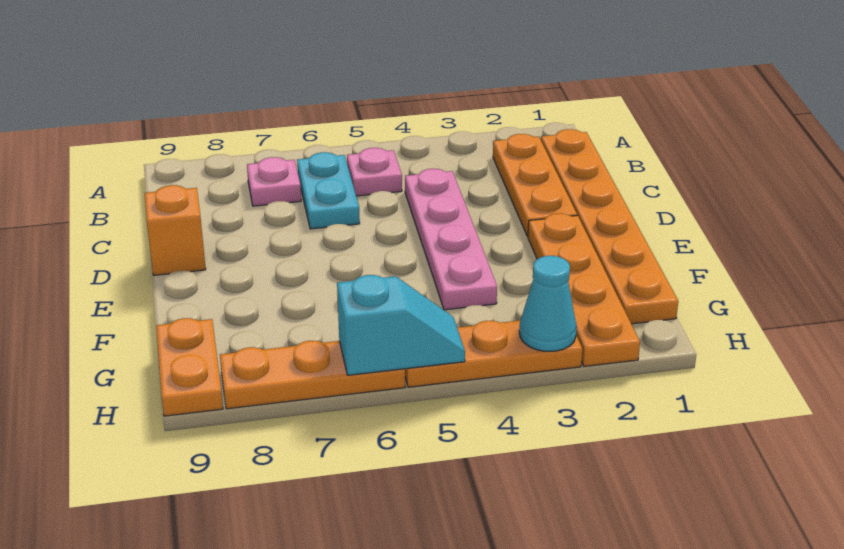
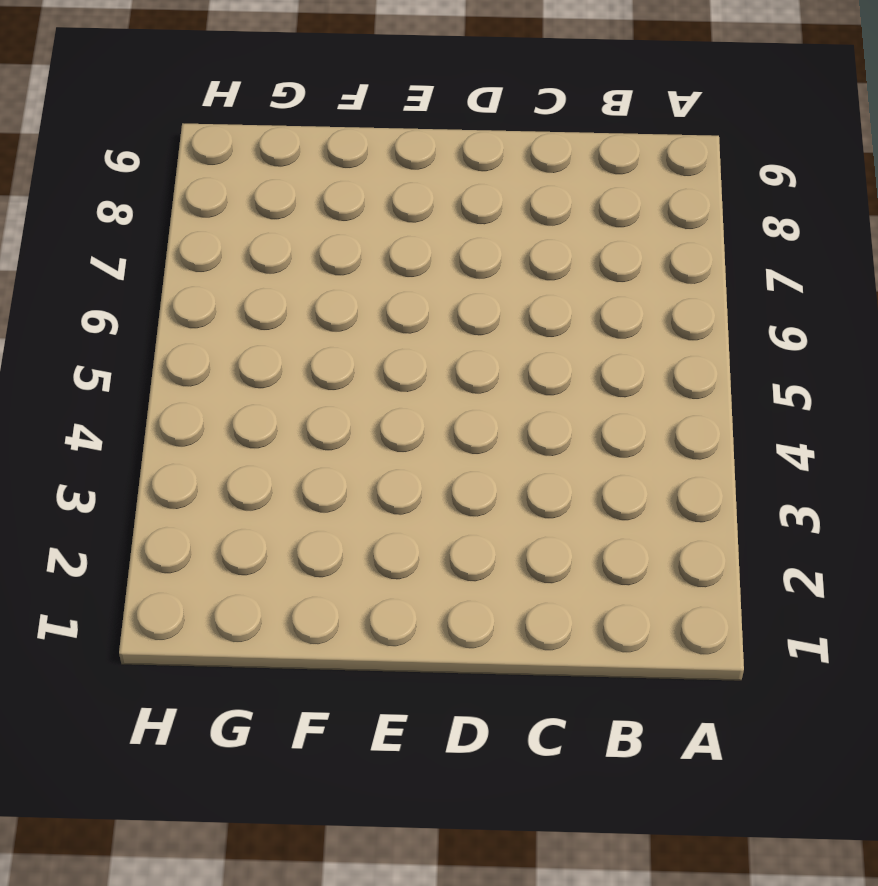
none -> orange plate B1:G1 level 1
none -> orange plate B2:D2 level 1
none -> pink plate B5 level 1

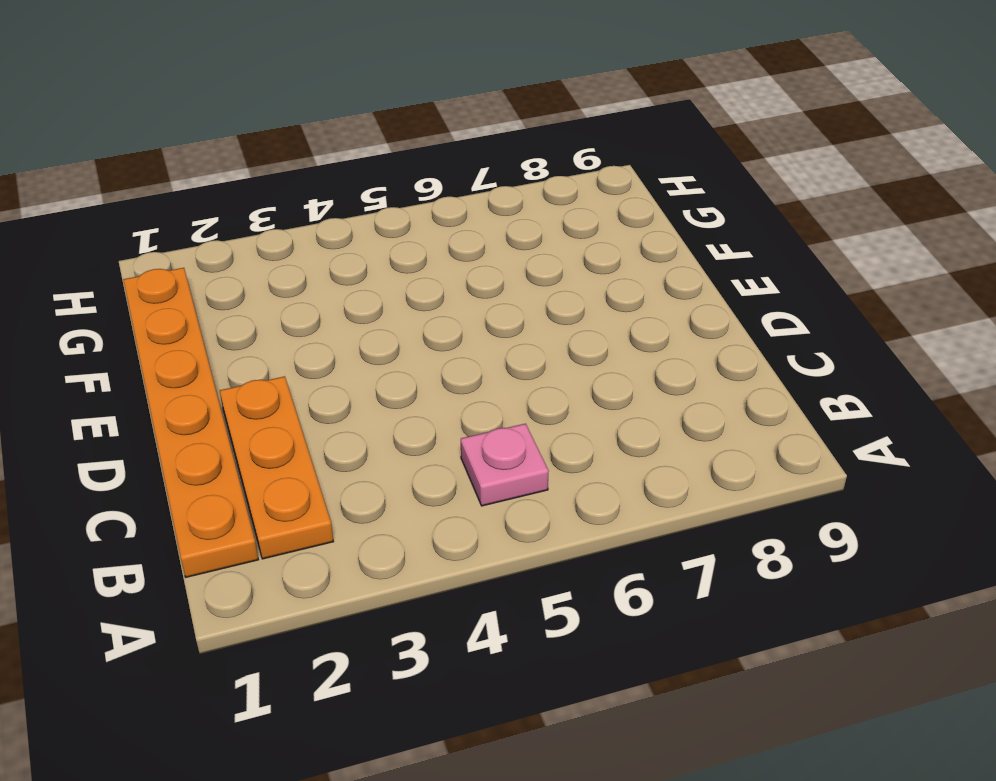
none -> cyan plate B6:C6 level 1
none -> pink plate B7 level 1
none -> pink plate C4:F4 level 1

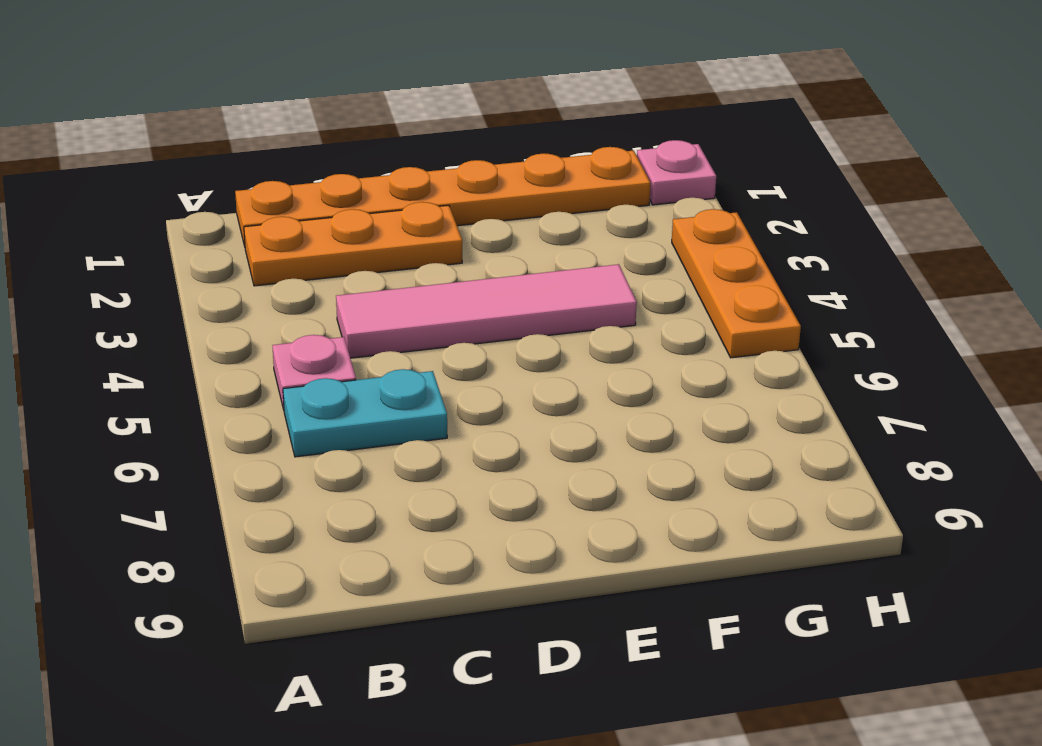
pink tile C4:F4 level 1 -> pink plate C4:F4 level 1
pink plate H1 level 1 -> pink plate B7 level 1
none -> orange brick D9 level 1
none -> orange plate E2:H2 level 1
none -> orange plate G9:H9 level 1

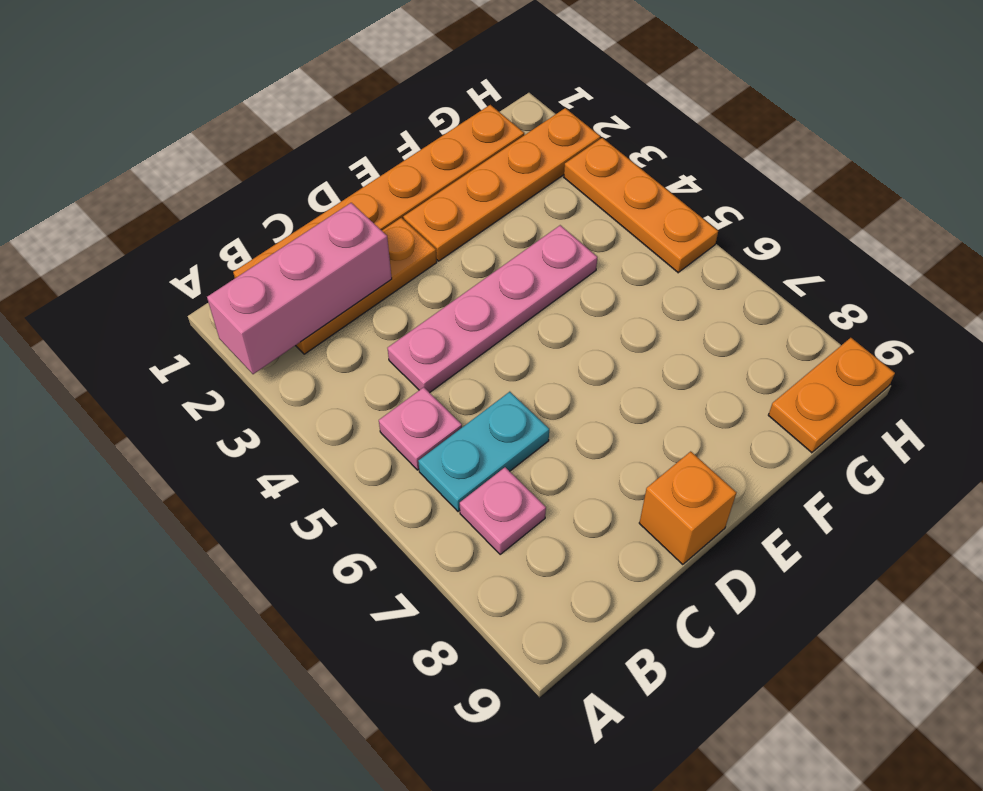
pink brick A2:C2 level 2 -> none
none -> orange plate H6:H8 level 1
none -> cyan cone H3 level 2
none -> cyan slope H5:H6 level 2 top 6

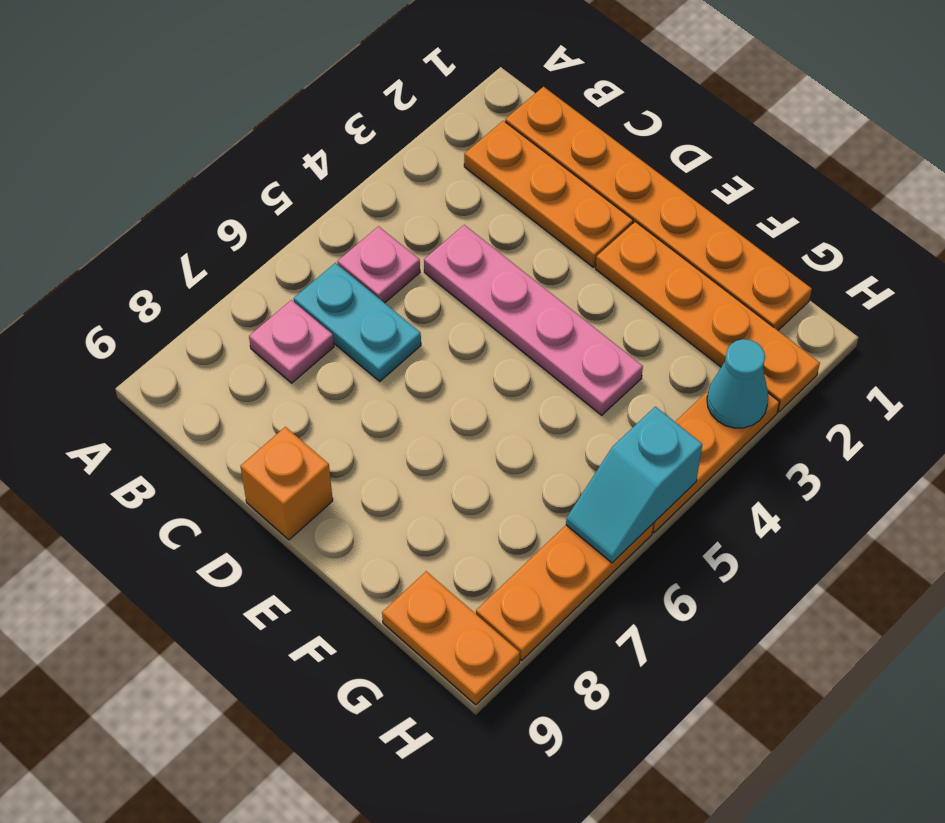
cyan slope H5:H6 level 2 top 5 -> cyan slope H5:H6 level 2 top 6

